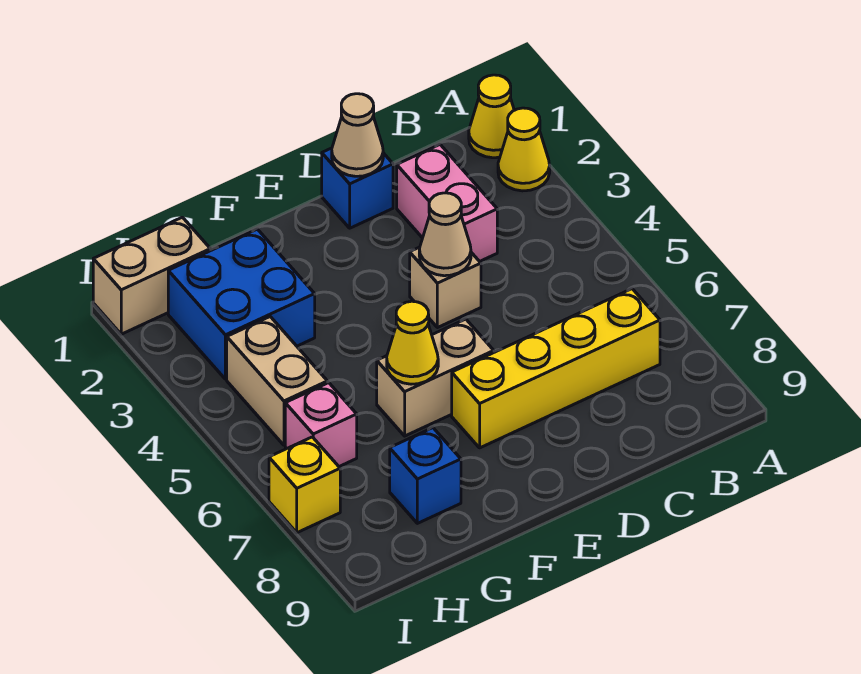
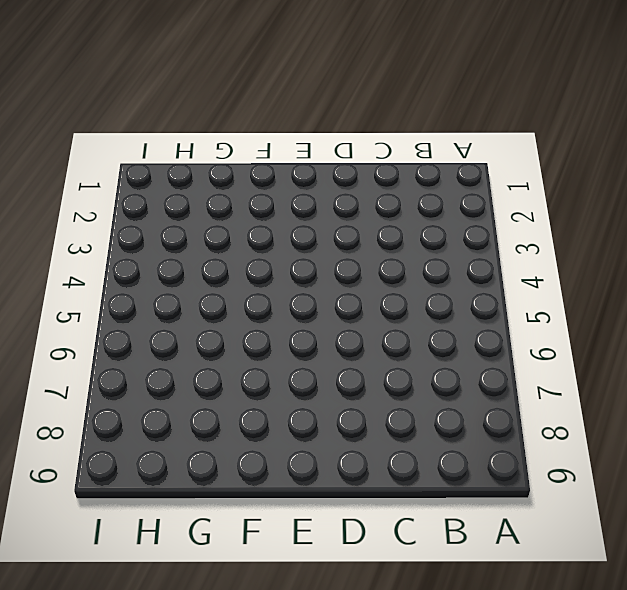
none -> yellow cone A1 level 1
none -> yellow cone A2 level 1
none -> yellow brick B7:E7 level 1

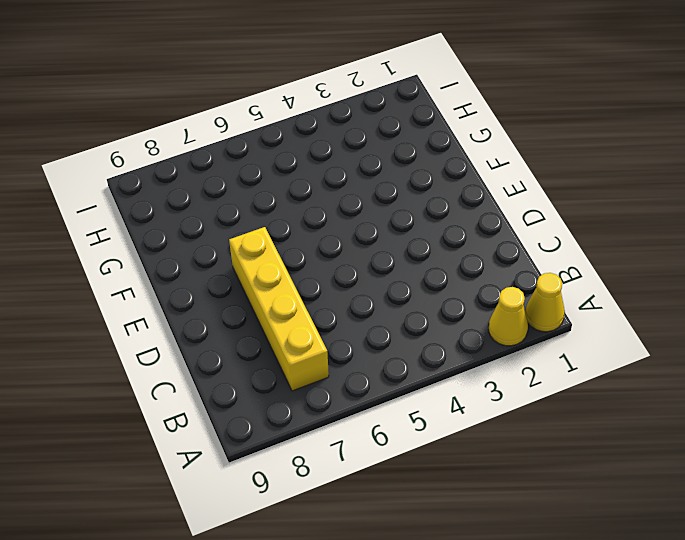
none -> pink brick C2:C3 level 1
none -> blue brick D1 level 1
none -> tan brick D4 level 1

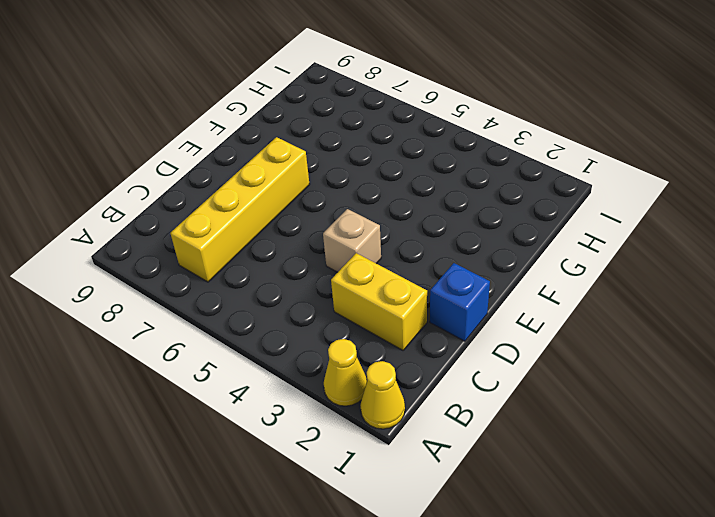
yellow brick C2:C3 level 1 -> pink brick C2:C3 level 1
none -> tan brick E6:F6 level 1
none -> blue brick G2:H3 level 1
none -> blue brick G8 level 1

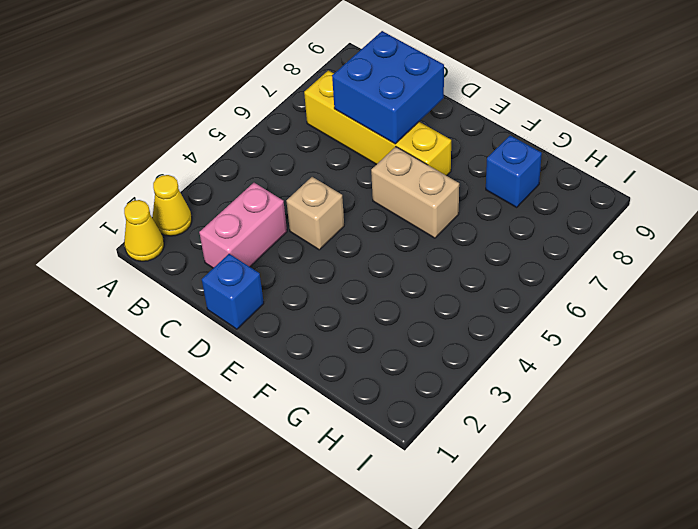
blue brick C7:D8 level 2 -> blue brick G2:H3 level 1
none -> tan brick H1:I1 level 1
none -> tan brick H4:H5 level 1
none -> pink brick H6 level 1

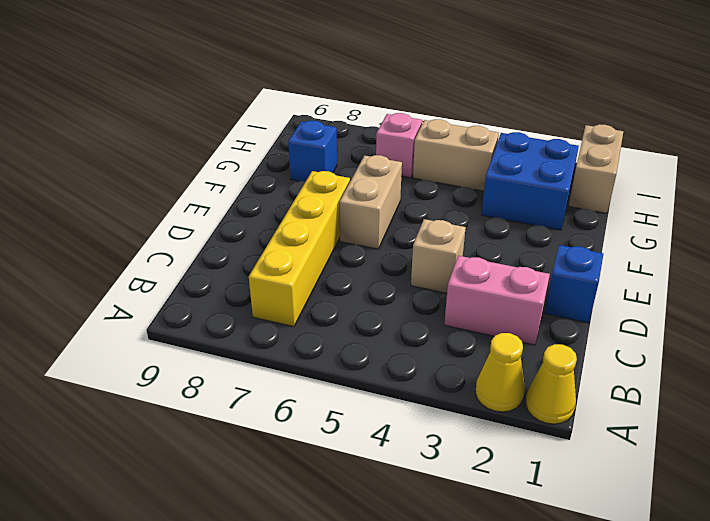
none -> yellow brick I7 level 1
none -> tan cone D1 level 2
none -> tan cone D4 level 2

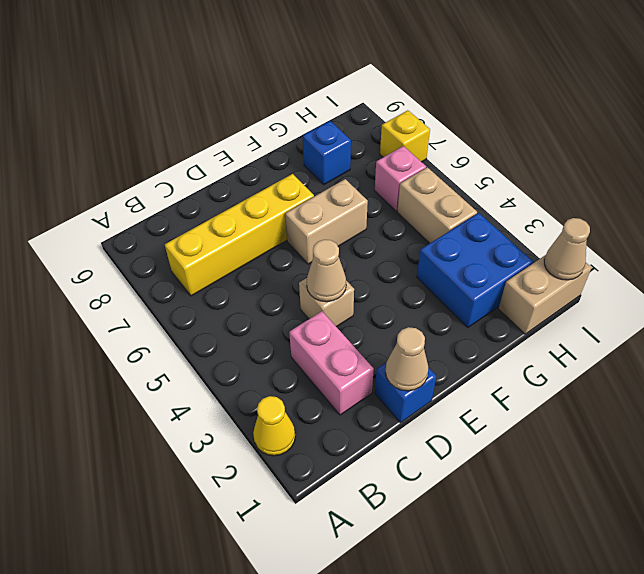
tan cone I1 level 2 -> none
none -> yellow cone A1 level 1
none -> yellow cone F6 level 2

